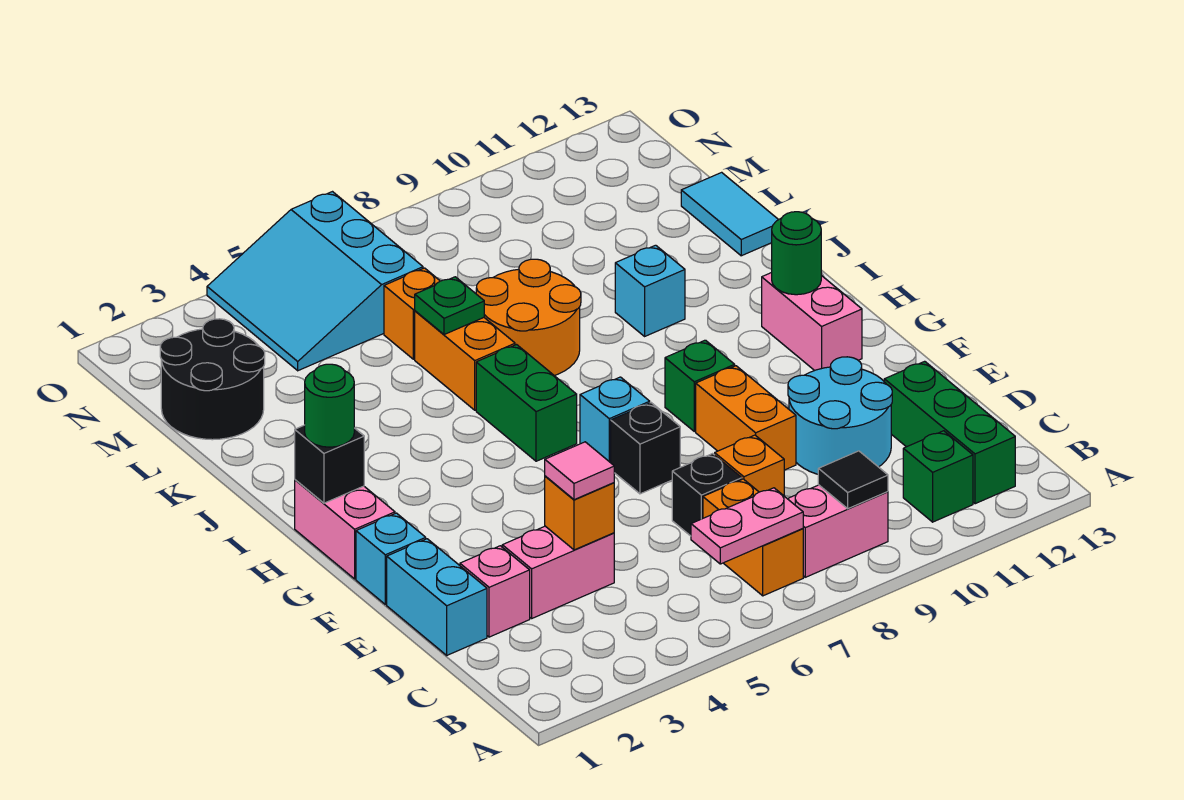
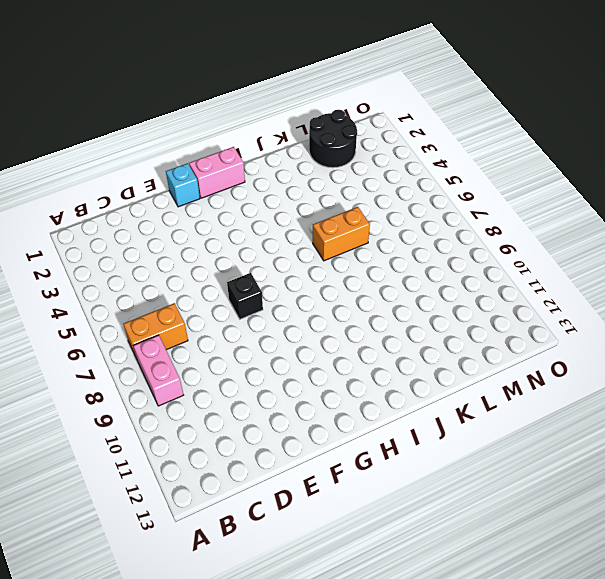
none -> green brick B11 level 1
none -> green brick B12:D12 level 1
none -> cyan brick D1:E1 level 1
none -> pink brick D2 level 1

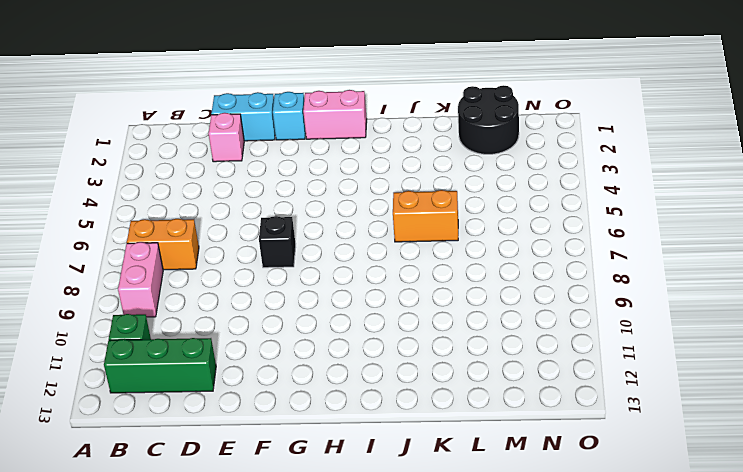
none -> pink brick D3:D4 level 1
none -> black brick D7 level 1
none -> orange brick D8 level 1
none -> cyan round brick D10:E11 level 1

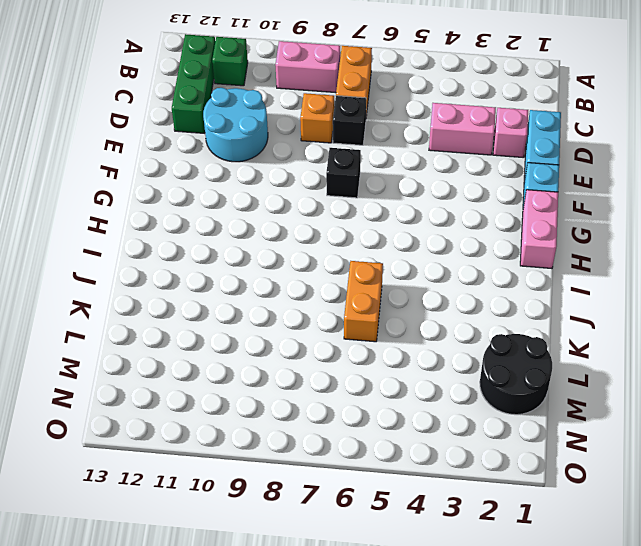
none -> orange brick E9:F9 level 1
none -> cyan brick G7 level 1
none -> green brick G9 level 1
none -> pink brick G12:H12 level 1

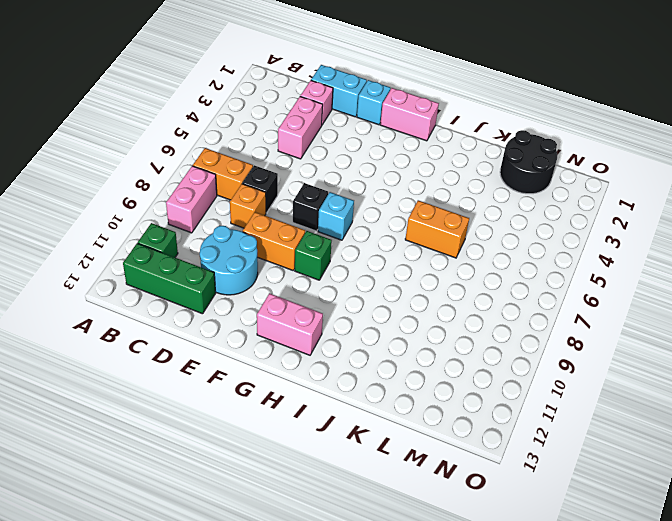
none -> green brick H6:I6 level 1
none -> orange round brick J7:K8 level 1
none -> cyan brick J10 level 1
none -> cyan tile K13:L13 level 1

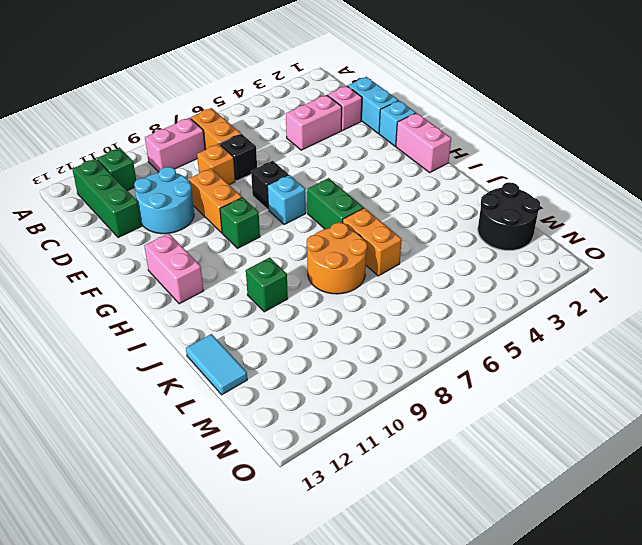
green brick J10 level 1 -> cyan brick J10 level 1
none -> orange brick L6 level 1
none -> cyan slope M4:O6 level 1 top 6
none -> pink plate B6:B7 level 2
none -> black tile B9 level 2

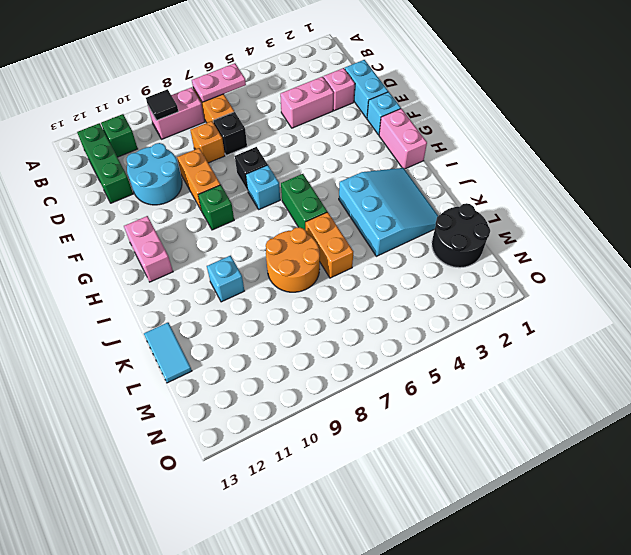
cyan slope I2:K4 level 1 top 4 -> cyan slope M4:O6 level 1 top 6
none -> orange brick L6 level 1
none -> orange brick D4 level 2
none -> black brick H1 level 2
none -> green round brick H12 level 2

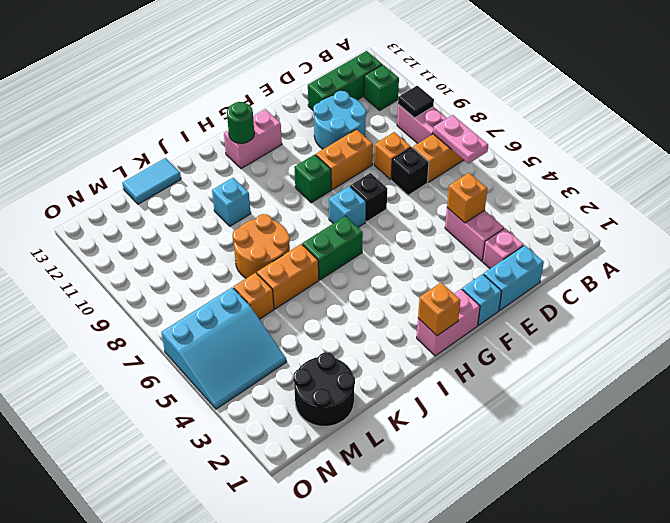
orange brick H1 level 2 -> black brick H1 level 2
none -> green plate K6 level 2
none -> pink tile D4 level 3
none -> green round brick H1 level 3

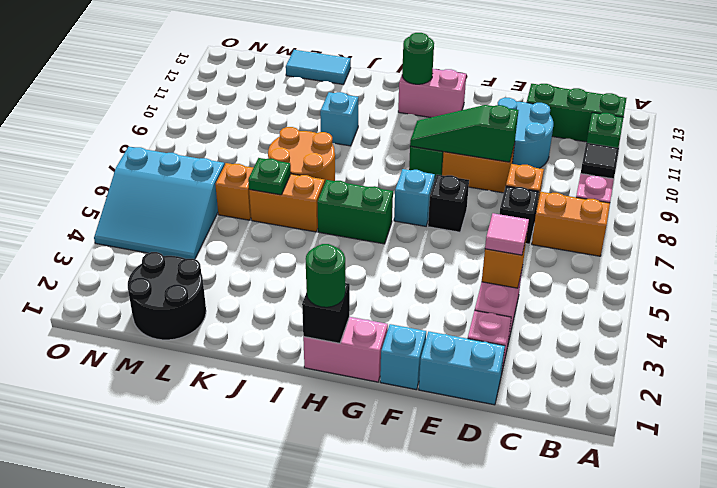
green slope E9:G9 level 2 top E -> none
none -> pink plate B6:B7 level 2

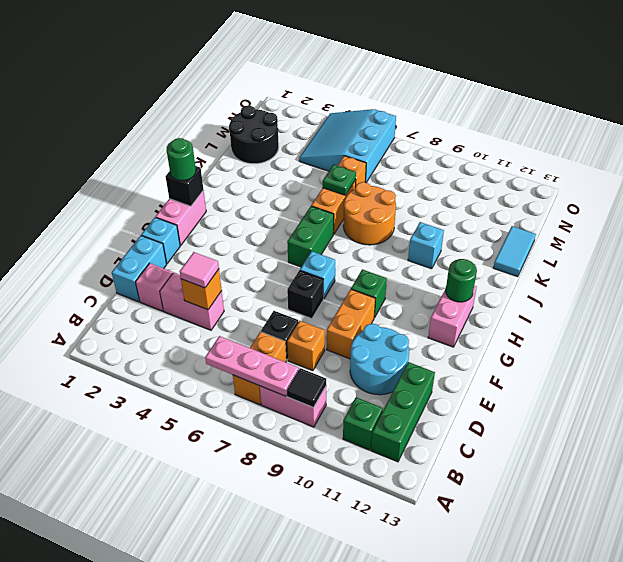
pink plate B6:B8 level 2 -> pink plate B6:B7 level 2

